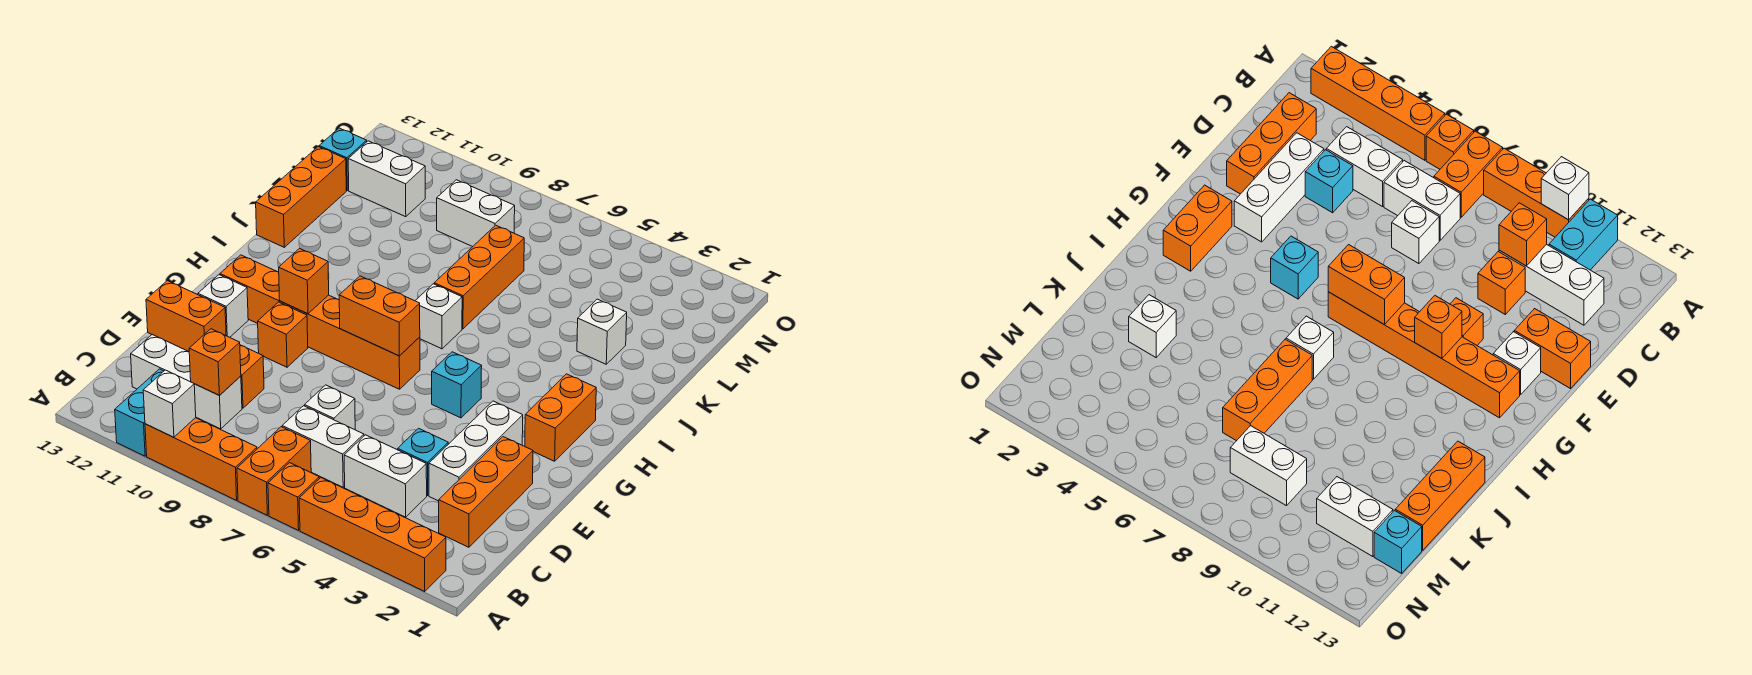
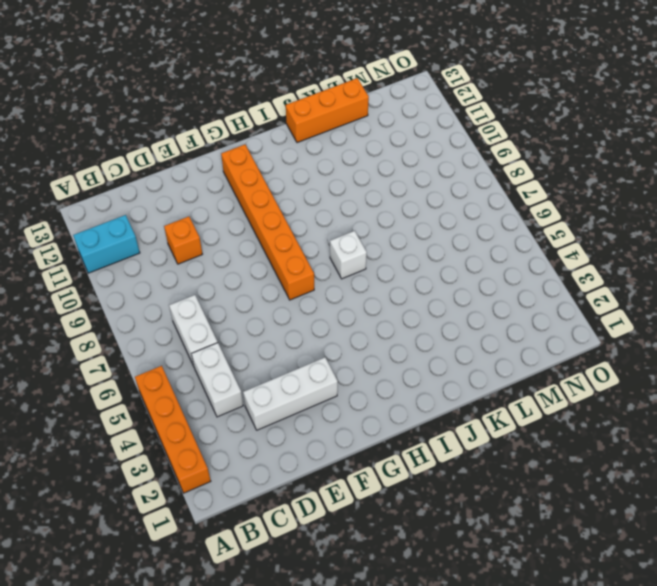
none -> orange brick A6 level 1
none -> orange brick A7:B7 level 1
none -> orange brick A8:A10 level 1
none -> orange brick C2:E2 level 1

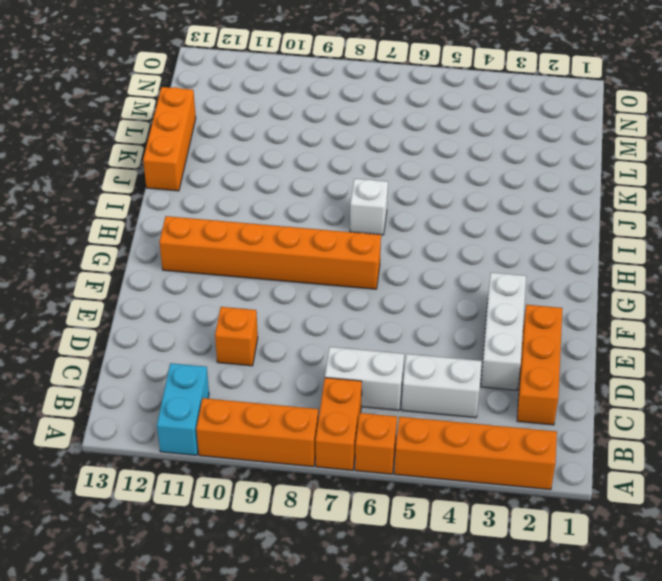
none -> white brick C10:C12 level 1
none -> cyan brick D4 level 1
none -> white brick D7 level 1
none -> orange brick E12:E13 level 1

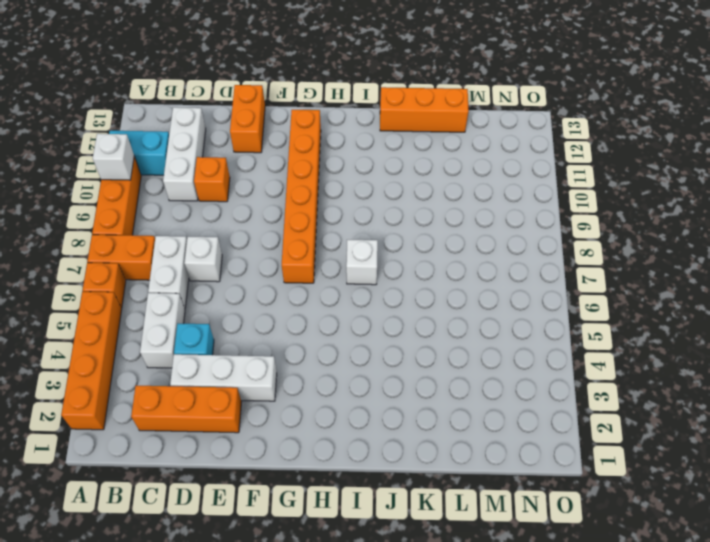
none -> orange brick F10 level 1
none -> white brick F12 level 1
none -> orange brick G2:H2 level 1
none -> cyan brick G5 level 1

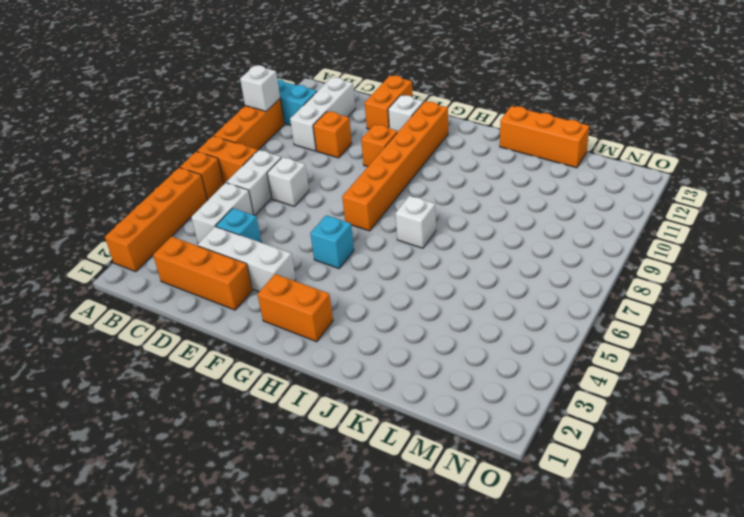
none -> orange brick J7:L7 level 1
none -> white brick K3 level 1
none -> white brick M8:M9 level 1
none -> white brick M11:M12 level 1

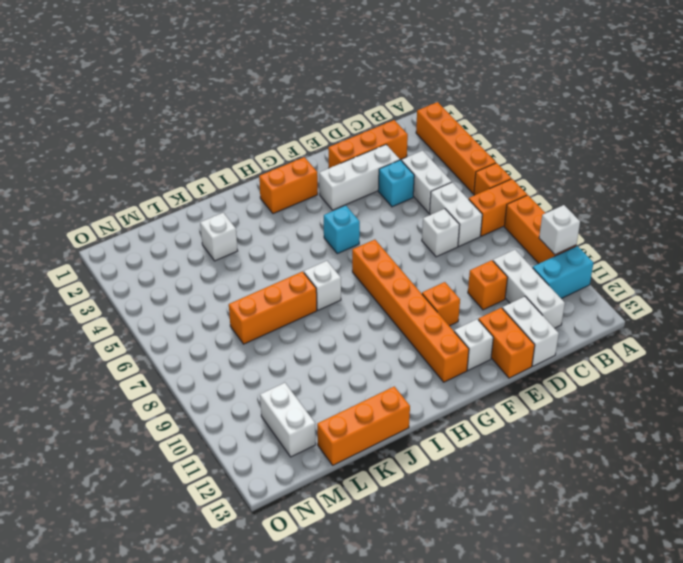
white brick D12:D13 level 1 -> white brick M8:M9 level 1
none -> cyan brick M13 level 1
none -> orange brick C10 level 2
none -> orange brick G7:G8 level 2
none -> orange brick G10 level 2

